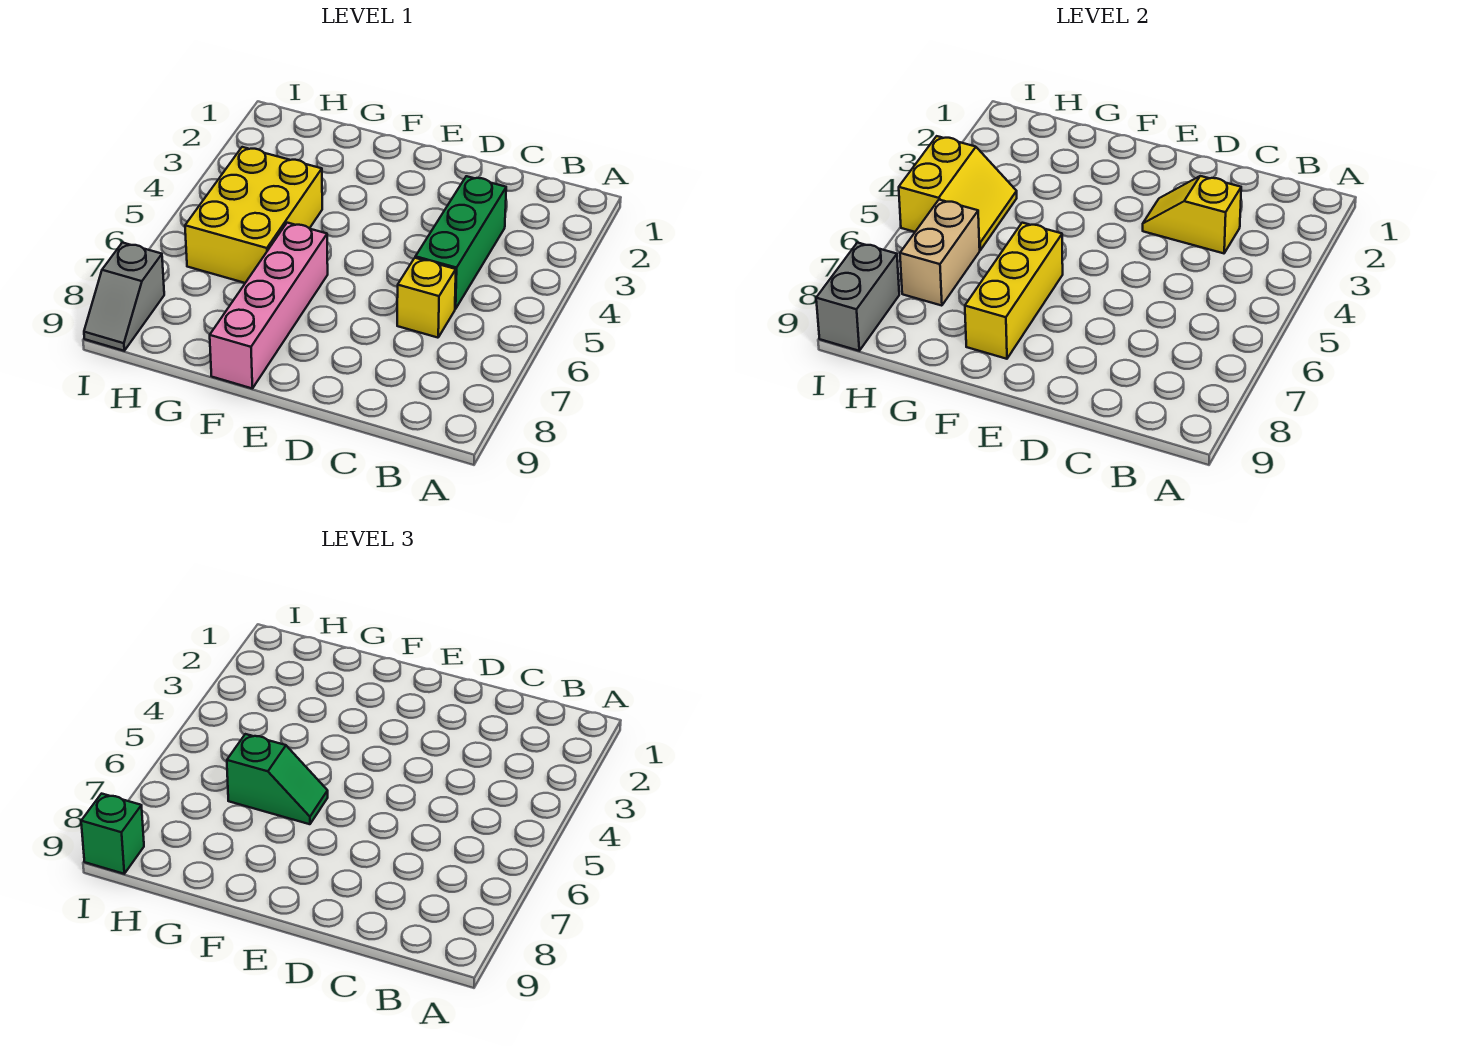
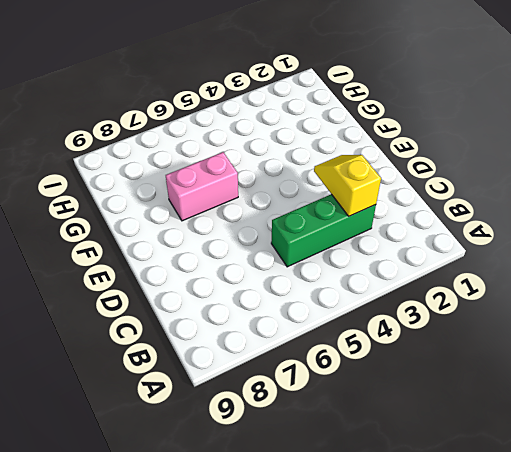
pink brick F6:F7 level 1 -> pink brick F6:F9 level 1
none -> yellow brick C6 level 1
none -> yellow brick G4:H6 level 1
none -> grey slope I8:I9 level 1 top 8

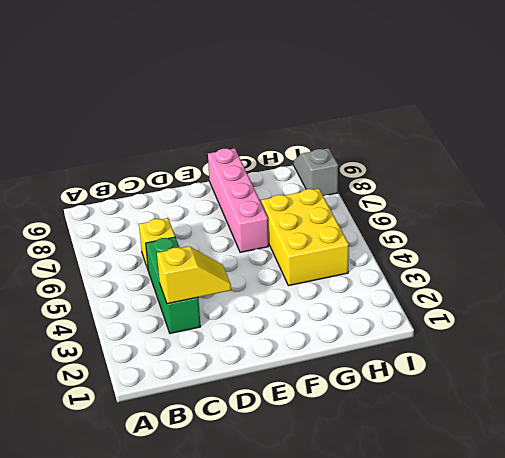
none -> yellow brick F6:F8 level 2
none -> yellow slope H4:I5 level 2 top I
none -> tan brick H6:H7 level 2

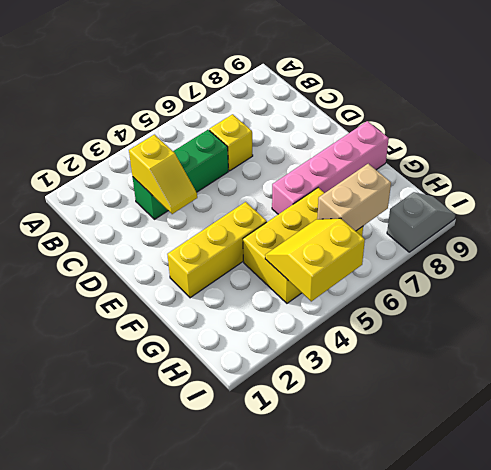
yellow brick F2:F4 level 1 -> yellow brick F6:F8 level 2
none -> grey brick I8:I9 level 2
none -> green slope F6:G6 level 3 top G
none -> green brick I9 level 3

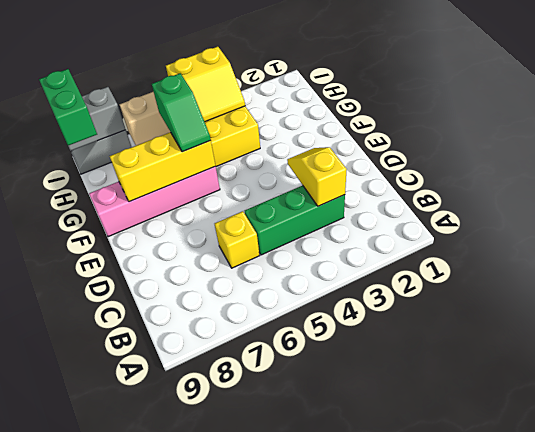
green brick H9:I9 level 3 -> green brick I9 level 3

